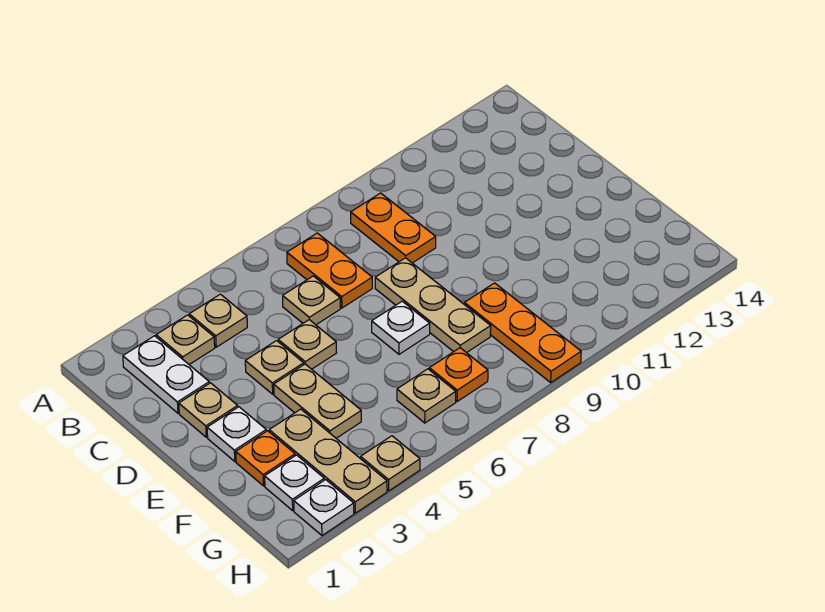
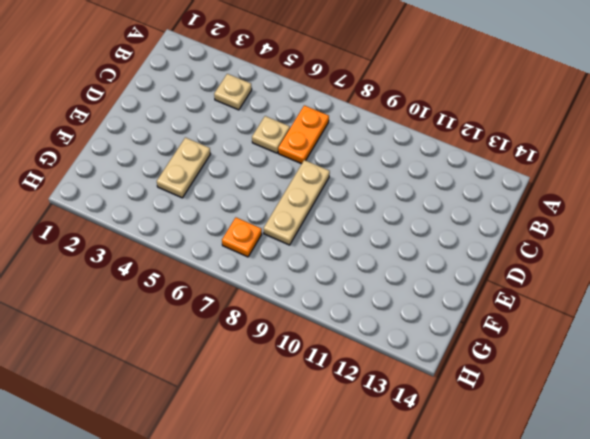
none -> white plate B2:C2 level 1
none -> tan plate B3 level 1
none -> orange plate B9:C9 level 1

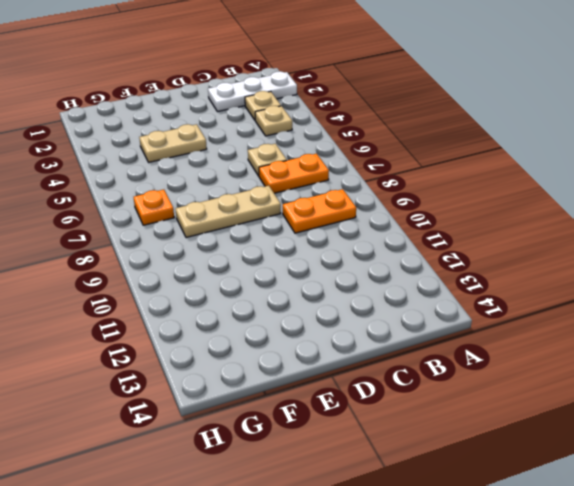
white plate A2:C2 level 1 -> white plate B2:C2 level 1
none -> tan plate D2 level 1
none -> tan plate D4 level 1
none -> tan plate D5 level 1

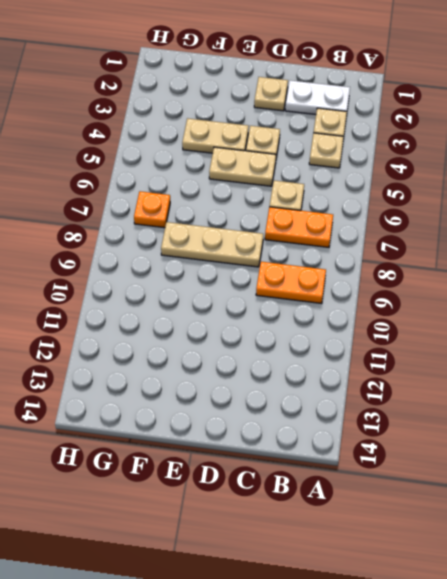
tan plate D5:E5 level 1 -> tan plate D5 level 1
none -> white plate E2 level 1
none -> white plate E7 level 1
none -> orange plate F2 level 1

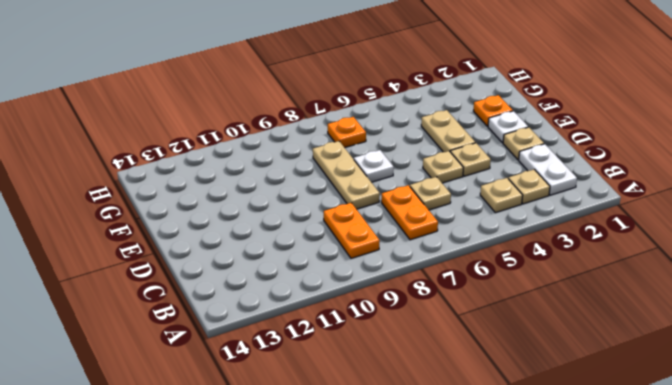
none -> tan plate F3:H3 level 1
none -> orange plate F9:H9 level 1
none -> white plate G2 level 1

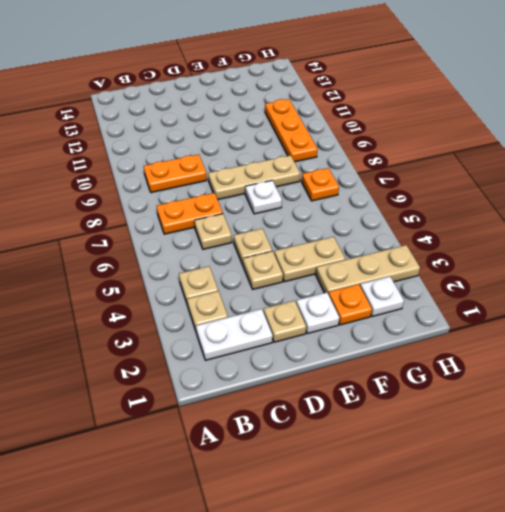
orange plate G9:G11 level 1 -> orange plate F9:H9 level 1
none -> tan plate G6 level 1
none -> white plate H2 level 1
none -> tan plate H4 level 1

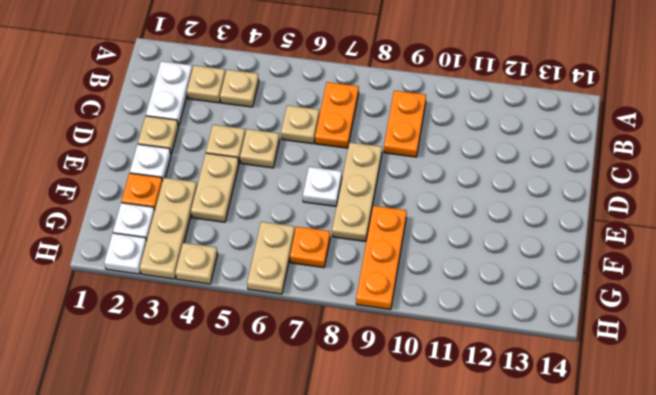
tan plate G6:H6 level 1 -> tan plate G6 level 1

